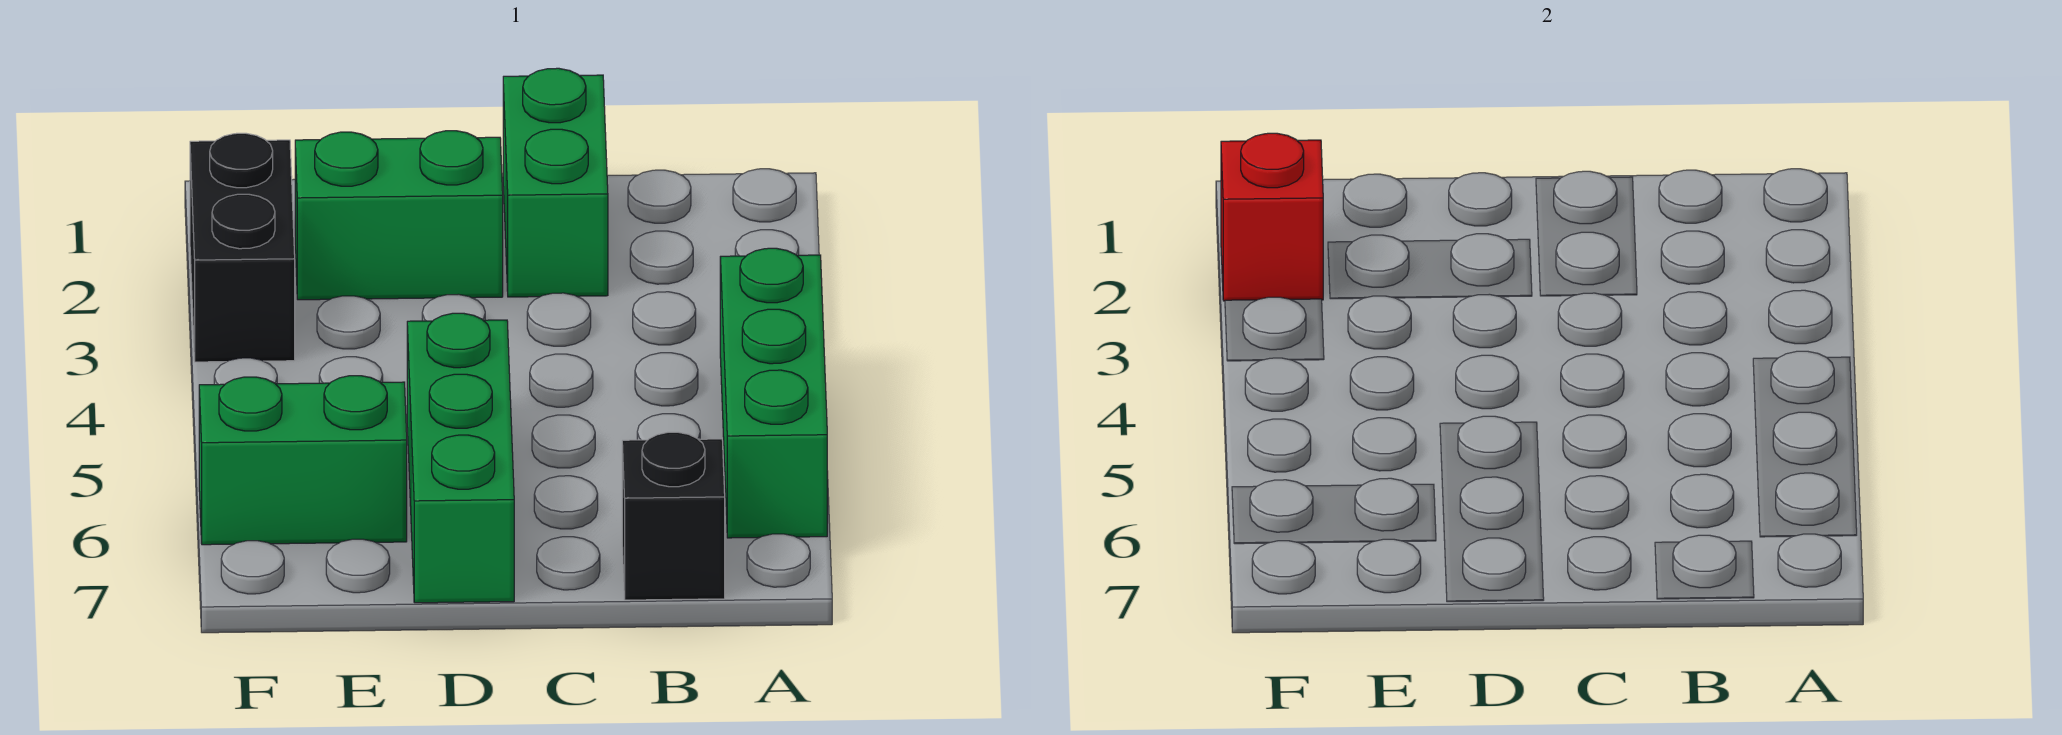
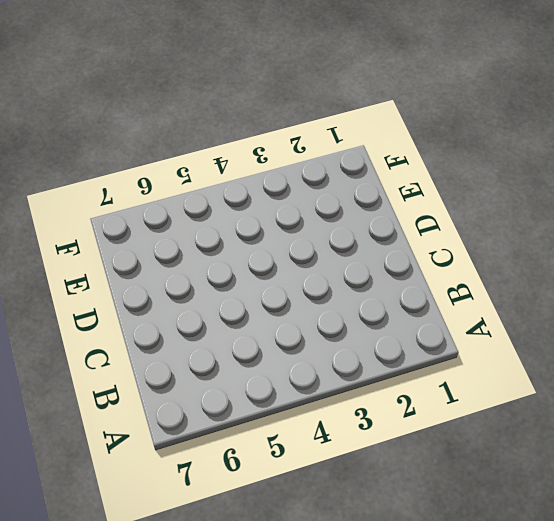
none -> green brick A4:A6 level 1
none -> black brick B7 level 1

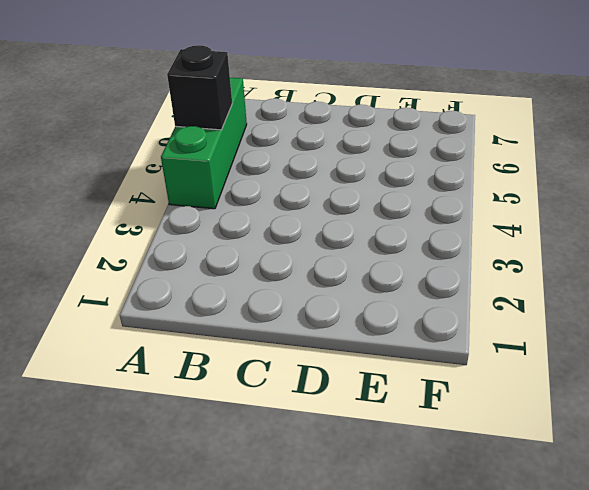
black brick A5 level 2 -> black brick B7 level 1
none -> green brick C1:C2 level 1
none -> green brick D2:E2 level 1

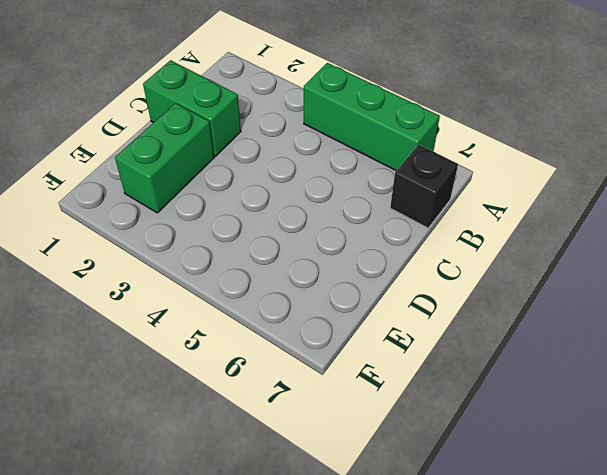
none -> green brick D5:D7 level 1
none -> green brick E6:F6 level 1

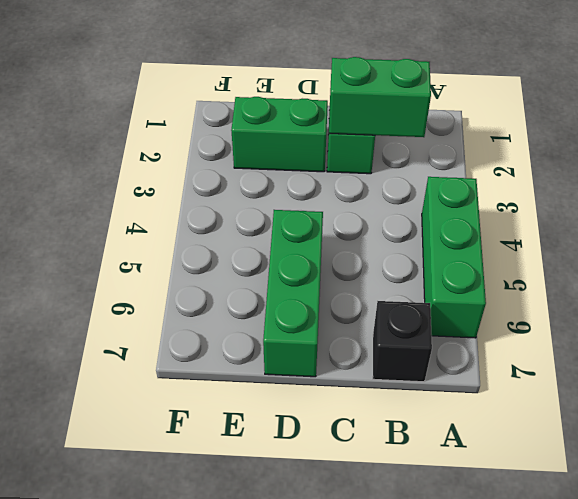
green brick B2:C2 level 2 -> green brick E6:F6 level 1
none -> black brick F2:F3 level 1
none -> red brick F2 level 2

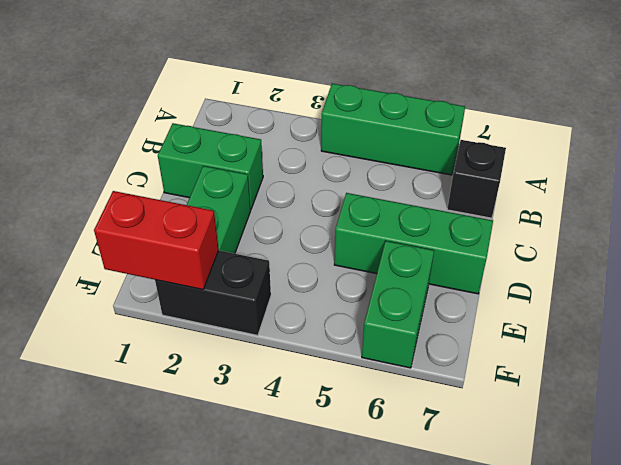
red brick F1:F2 level 2 -> red brick F2 level 2

